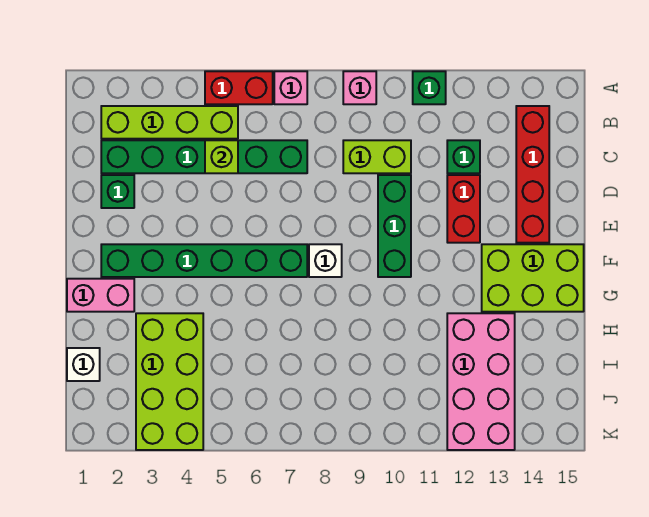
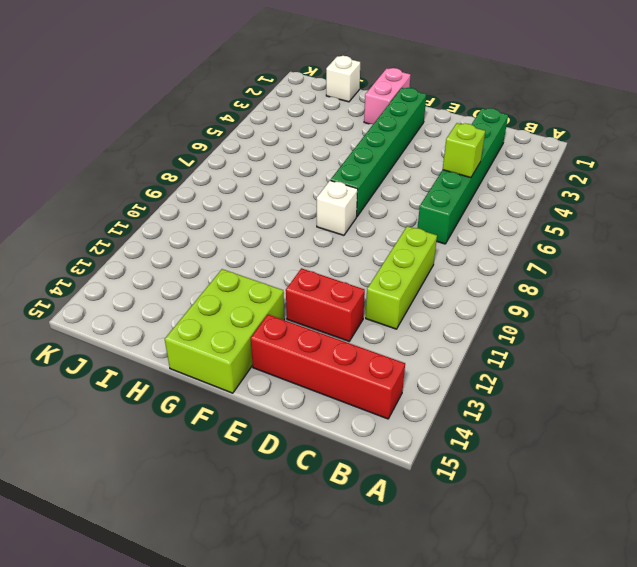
lime brick C9:C11 level 1 -> lime brick C9:C10 level 1
none -> red brick A5:A6 level 1
none -> pink brick A7 level 1
none -> pink brick A9 level 1

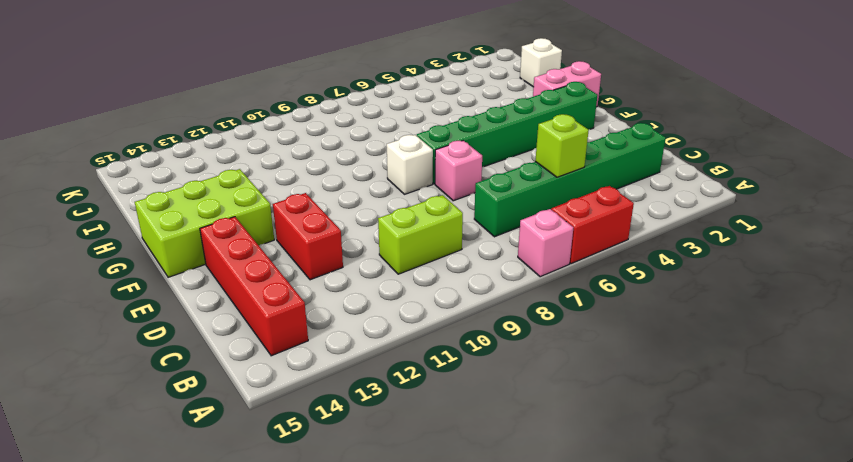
pink brick E7 level 1 -> pink brick A9 level 1
none -> green brick A11 level 1
none -> lime brick B2:B5 level 1
none -> green brick C12 level 1

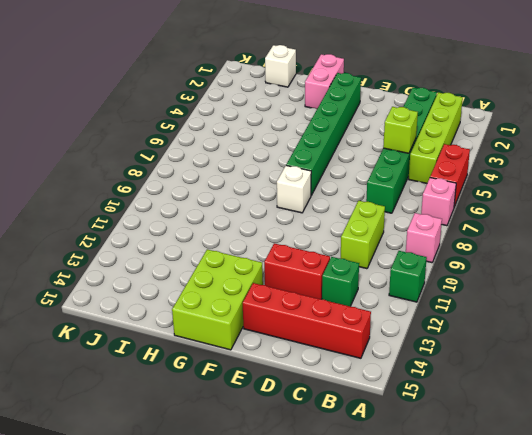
none -> green brick D2 level 1
none -> green brick D10:F10 level 1
none -> lime brick H3:K4 level 1

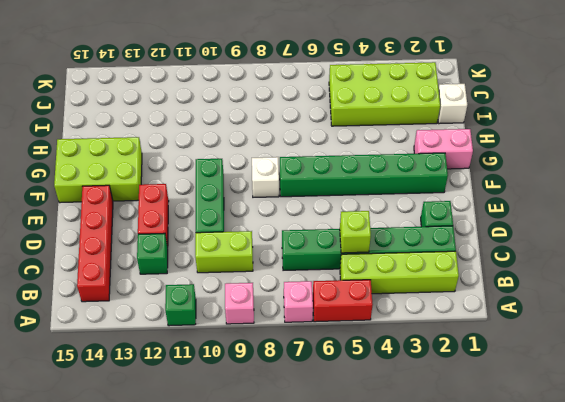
lime brick I2:J5 level 1 -> lime brick H3:K4 level 1
none -> pink brick H12:K13 level 1

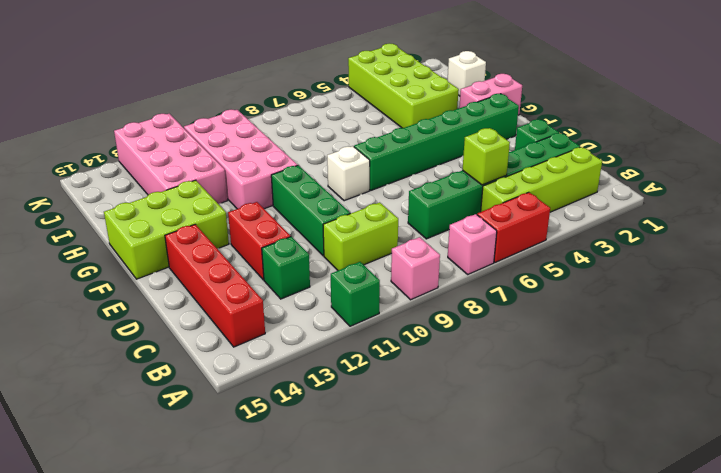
pink brick G10:J11 level 1 -> none

